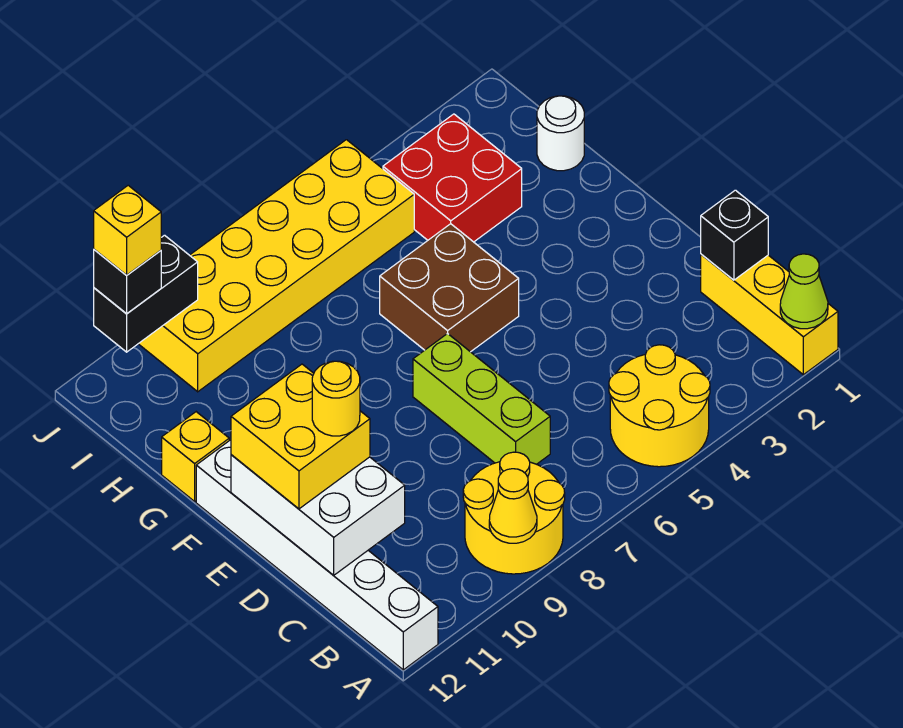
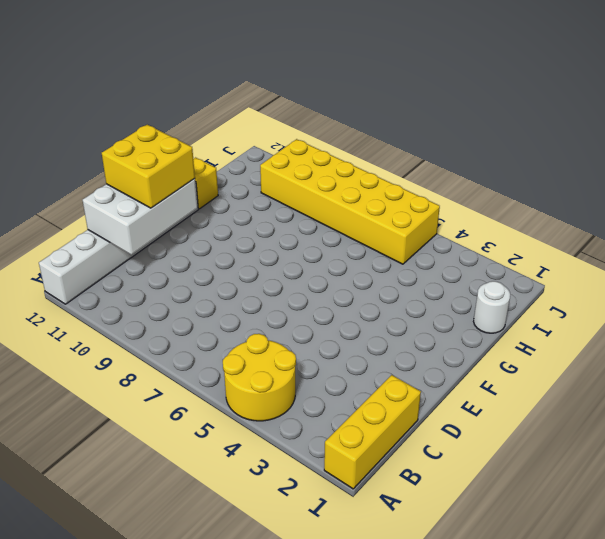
none -> yellow round brick A8:B9 level 1
none -> lime brick C7:E7 level 1
none -> brown brick F5:G6 level 1

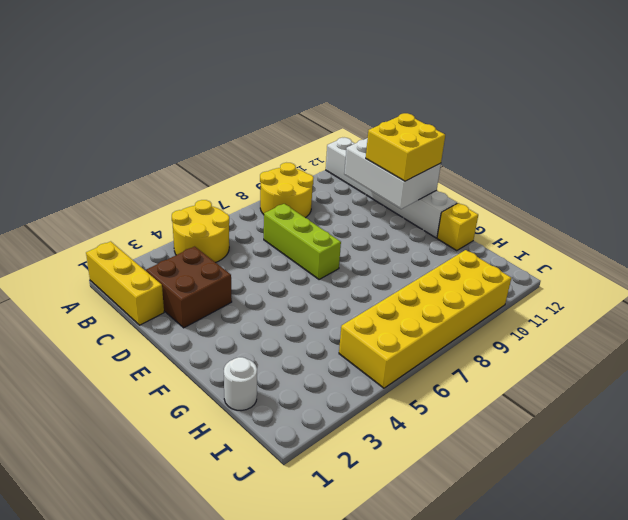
brown brick C2:D3 level 1 -> brown brick F5:G6 level 1
none -> red brick H3:I4 level 1
none -> lime cone A1 level 2
none -> yellow cone A9 level 2

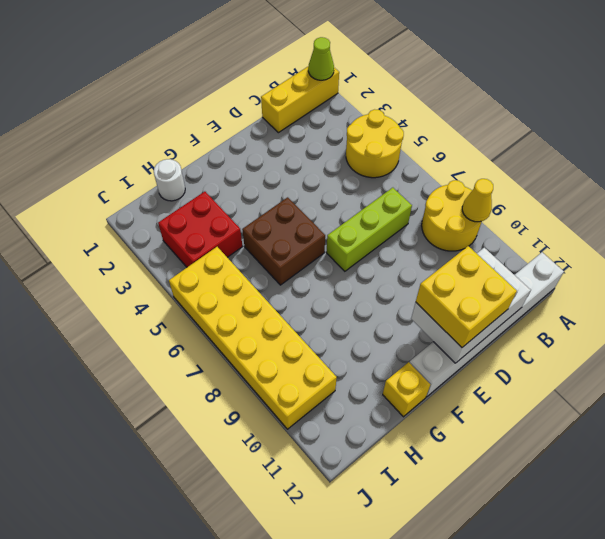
none -> black brick C1 level 2
none -> black brick J10:J11 level 2
none -> black brick J11 level 3

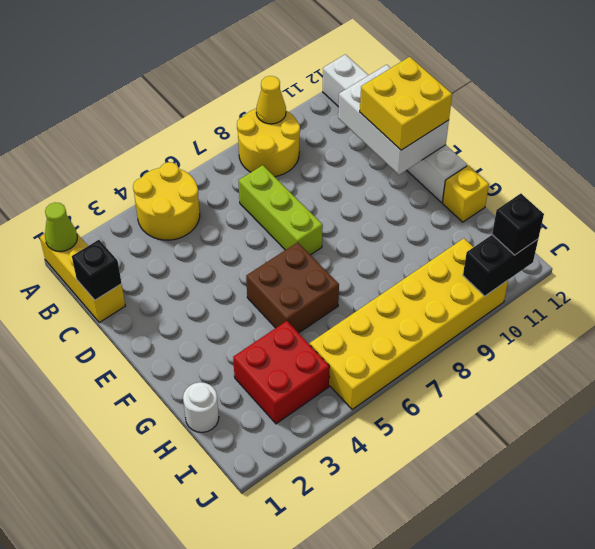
none -> yellow round brick D11 level 4
none -> yellow brick J11 level 4

